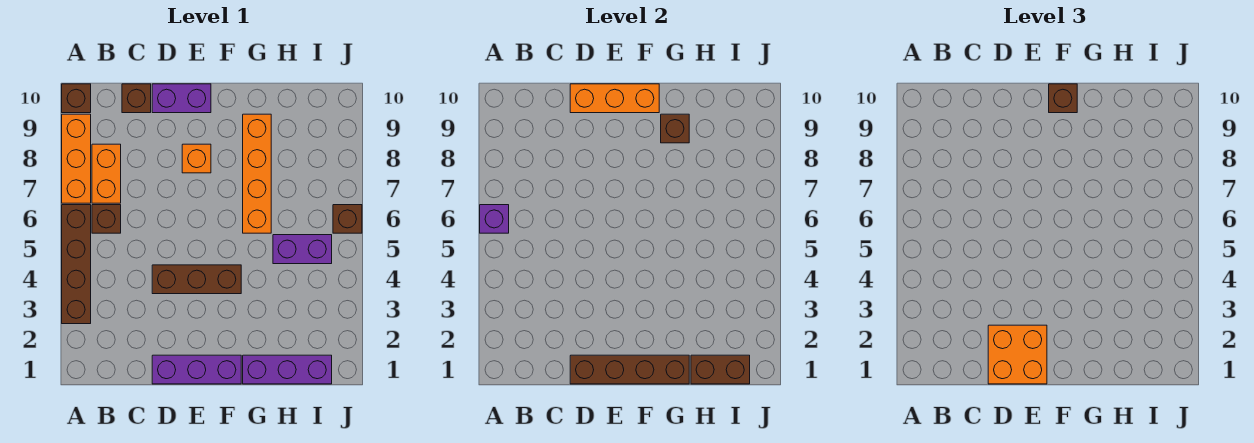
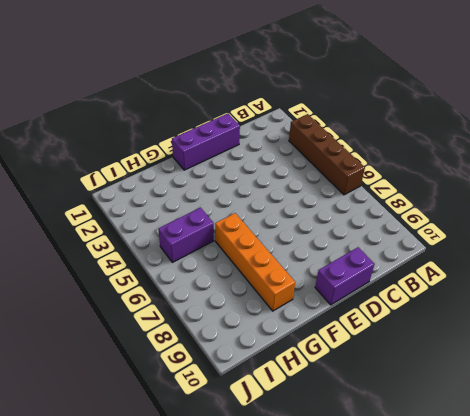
none -> orange brick A7:A9 level 1
none -> brown brick A10 level 1
none -> brown brick B6 level 1

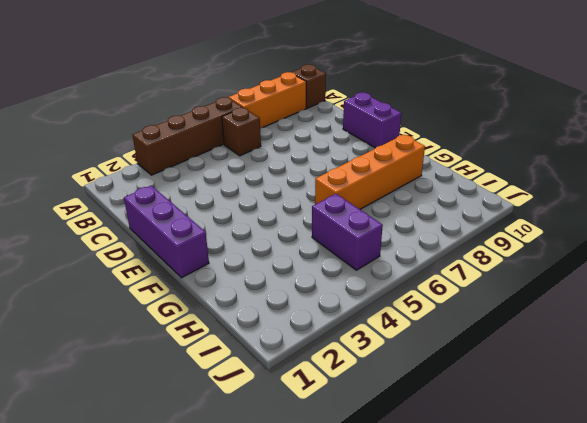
none -> orange brick B7:B8 level 1
none -> brown brick C10 level 1
none -> brown brick D4:F4 level 1

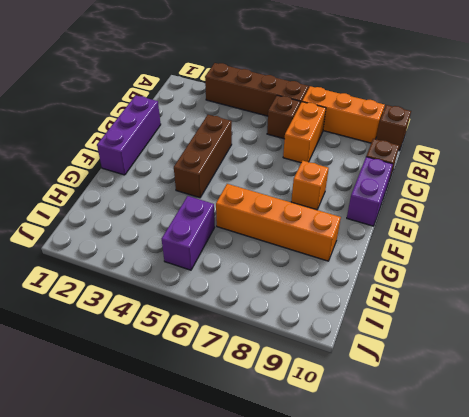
orange brick B7:C7 level 1 -> orange brick B7:B8 level 1
none -> purple brick G1:I1 level 1
none -> brown brick J6 level 1
none -> purple brick A6 level 2

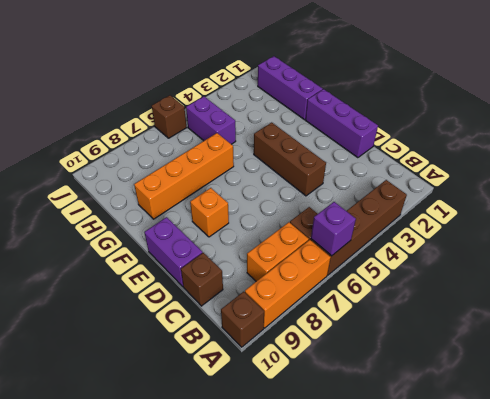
none -> brown brick D1:G1 level 2
none -> orange brick D10:F10 level 2
none -> brown brick G9 level 2

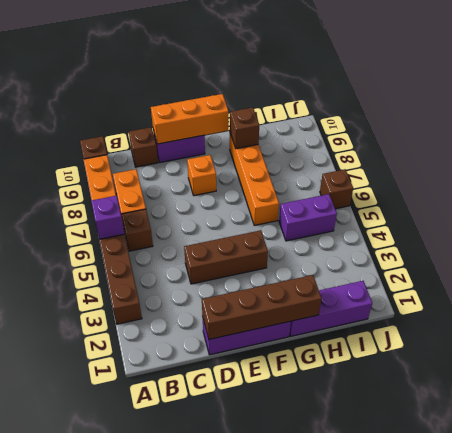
none -> brown brick H1:I1 level 2
none -> orange brick D1:E2 level 3
none -> brown brick F10 level 3

